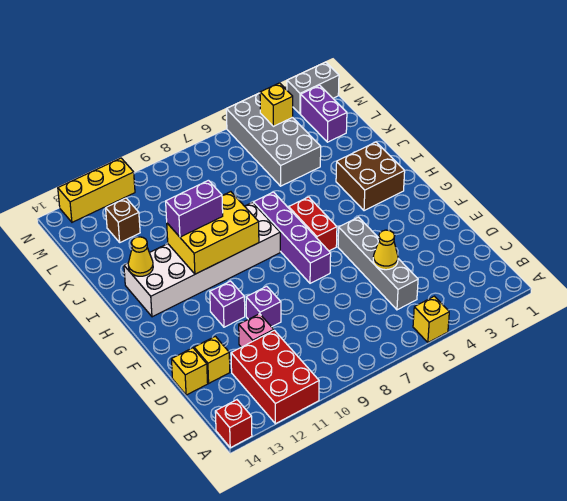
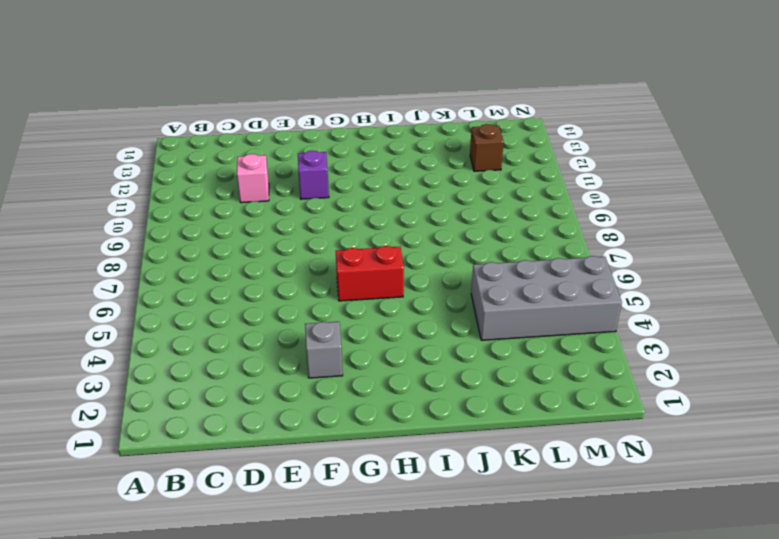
grey brick F3 level 1 -> none
none -> yellow brick A5 level 1
none -> red brick A11:C12 level 1
none -> red brick A14 level 1

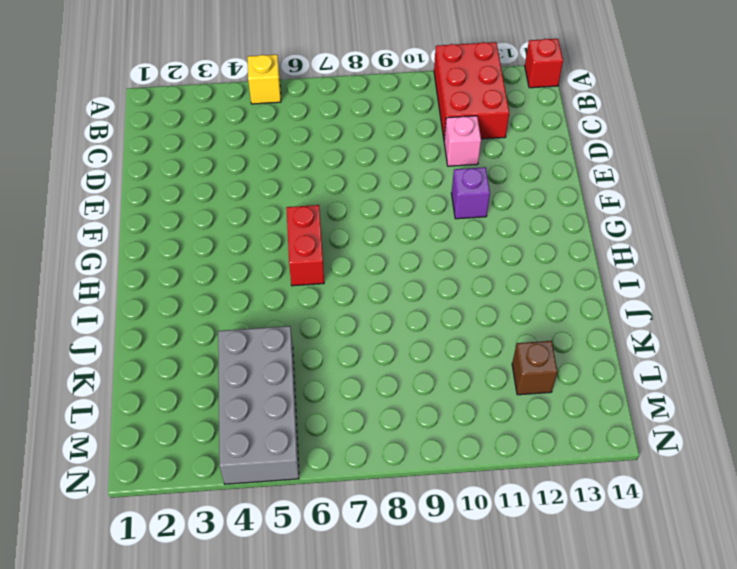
none -> grey brick C5:F5 level 1
none -> yellow brick D13 level 1
none -> yellow brick D14 level 1

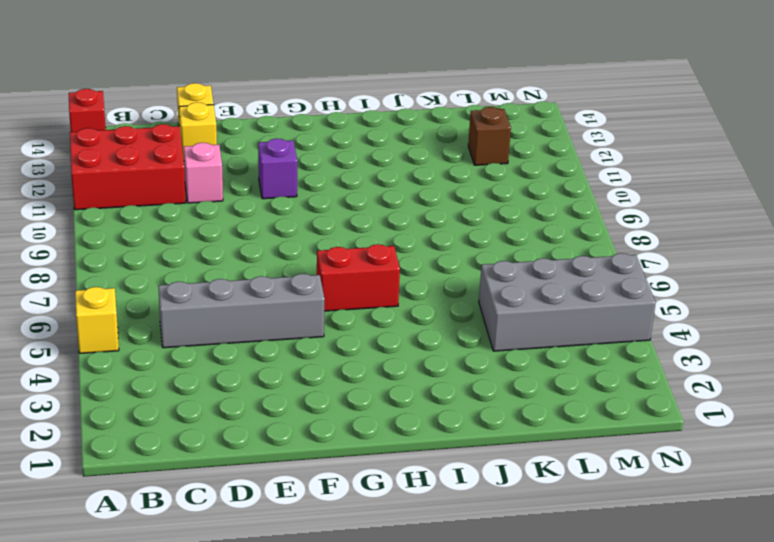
none -> purple brick E10 level 1
none -> purple brick F7:I7 level 1
none -> brown brick H2:I3 level 1

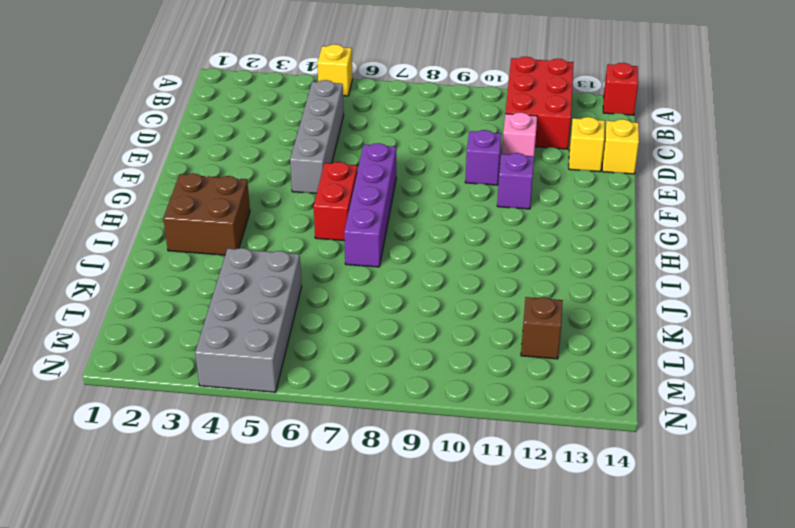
none -> white brick H8:I13 level 1
none -> purple brick L2:M2 level 1
none -> grey brick N1:N2 level 1

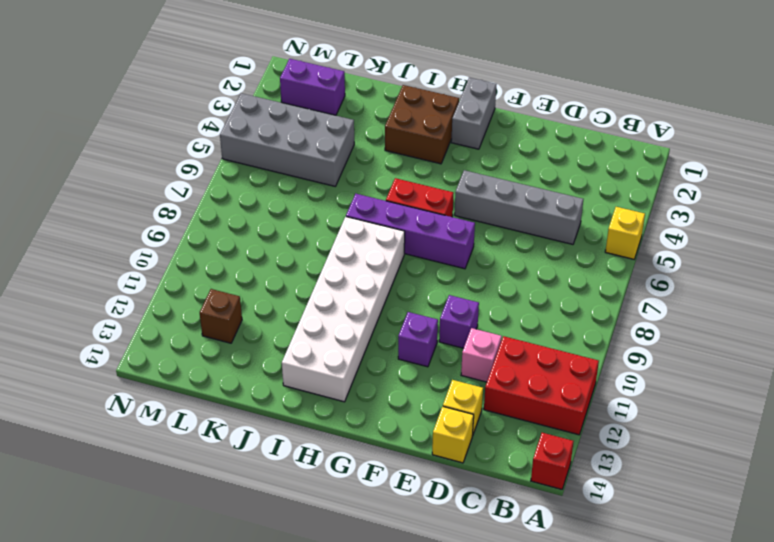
grey brick G1:G2 level 1 -> grey brick N1:N2 level 1
none -> yellow brick N11:N13 level 1
none -> yellow cone D5 level 2
none -> yellow brick H9:I11 level 2

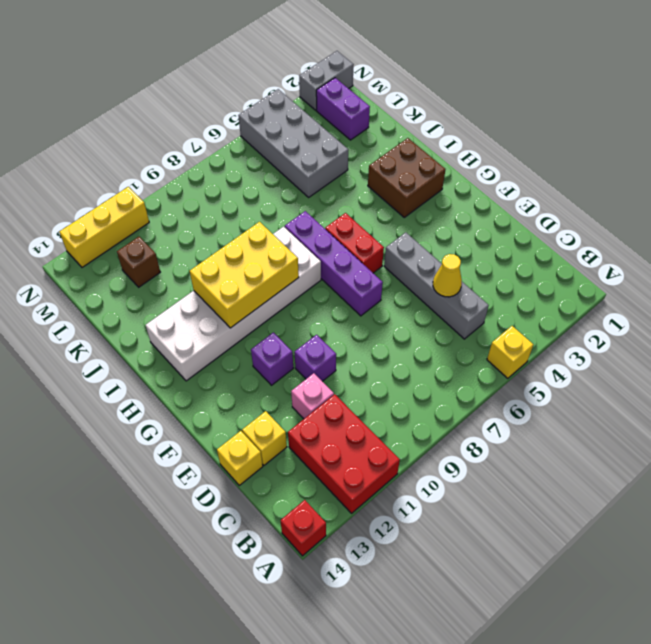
none -> yellow cone I13 level 2
none -> yellow brick M4 level 2
none -> purple brick I10:I11 level 3

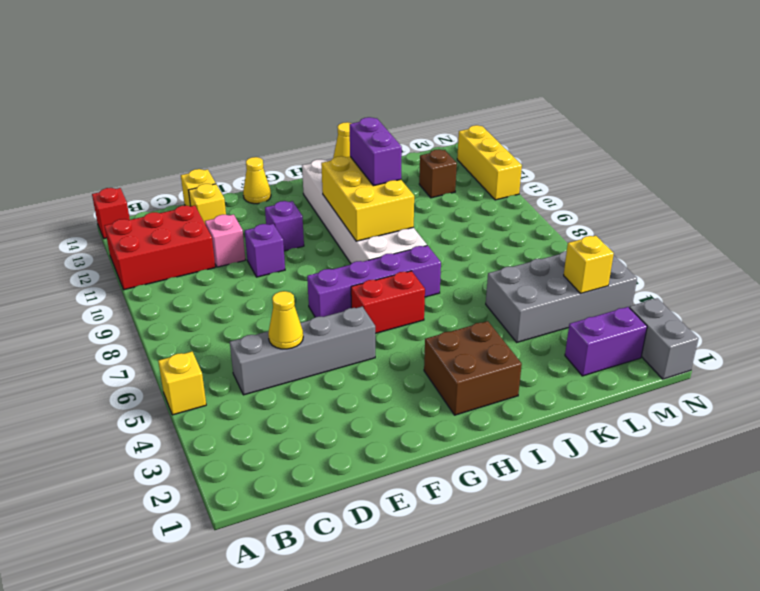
yellow cone F14 level 1 -> none

